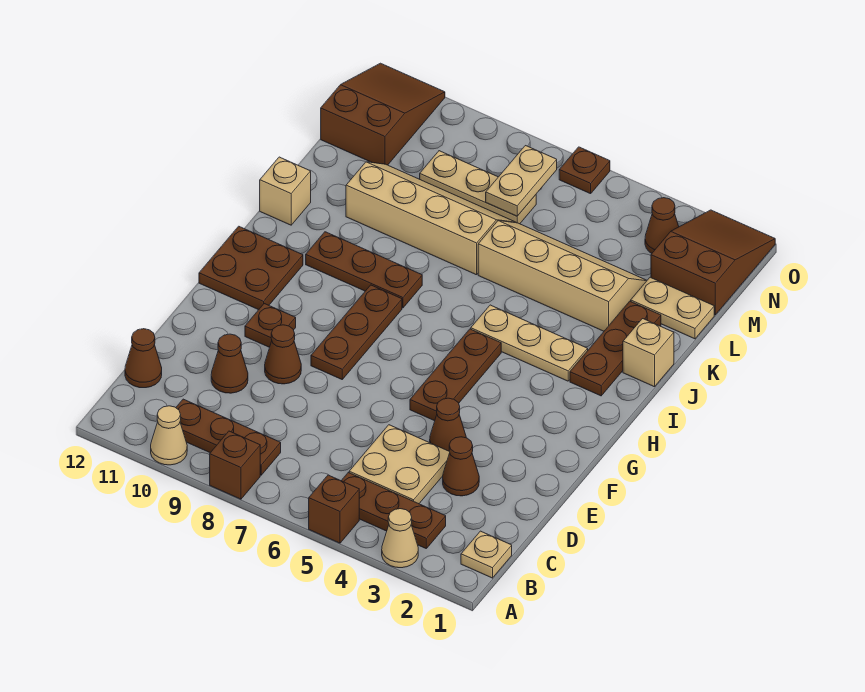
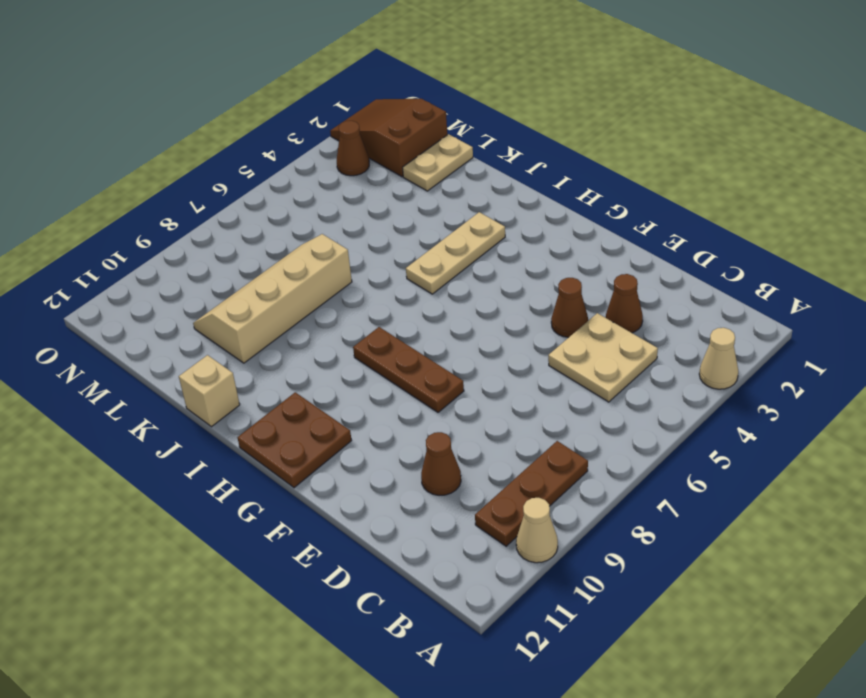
none -> brown brick A5 level 1
none -> brown brick A8 level 1
none -> tan plate B1 level 1
none -> brown plate B3:B5 level 1

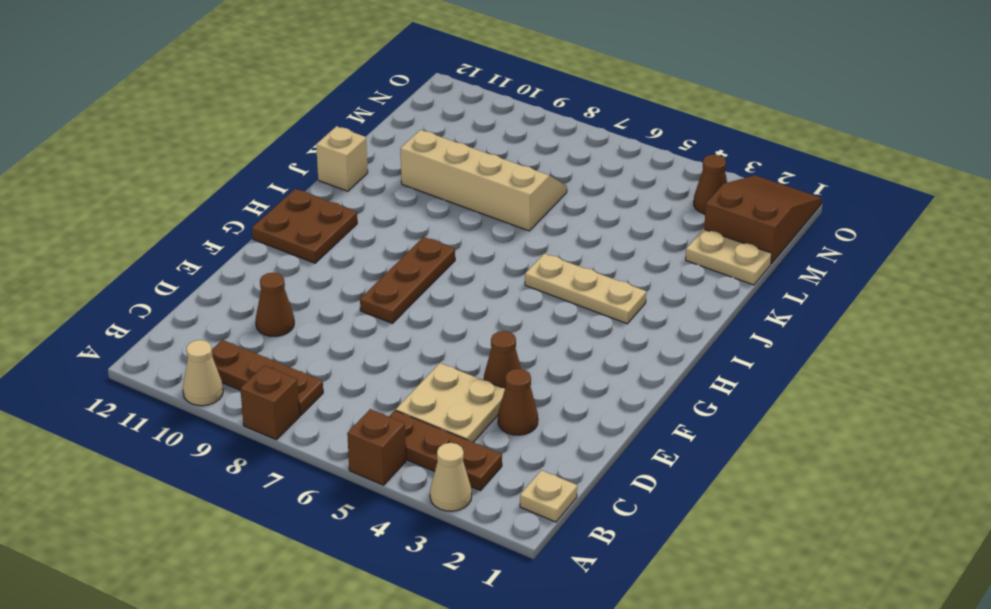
none -> brown cone C12 level 1
none -> brown cone E9 level 1
none -> brown plate F5:H5 level 1
none -> brown plate F10 level 1

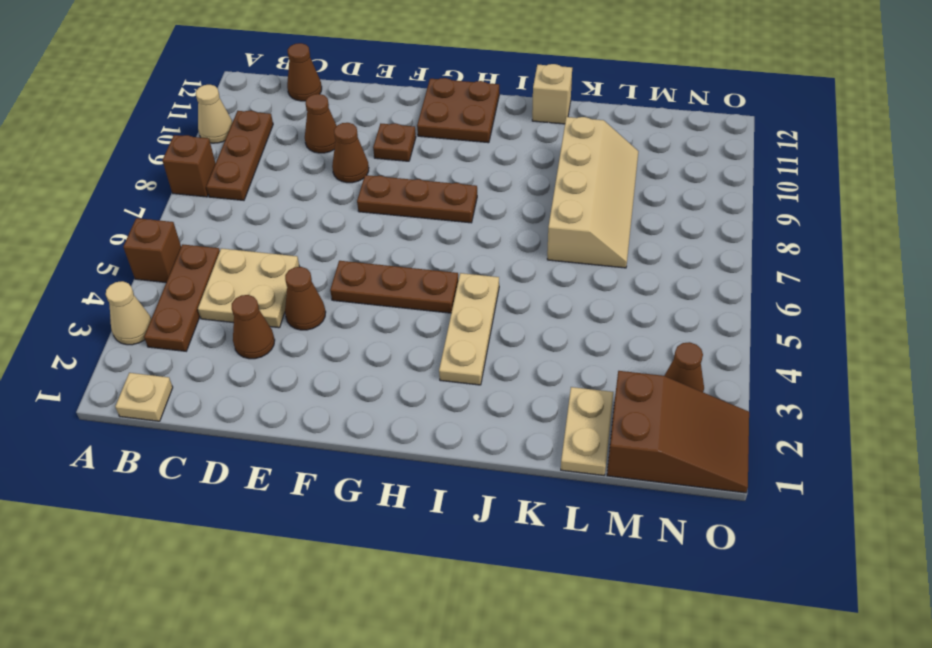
none -> brown plate I2:K2 level 1
none -> brown plate I8:I10 level 1
none -> tan brick J1 level 1
none -> tan slope K3:L6 level 1 top K

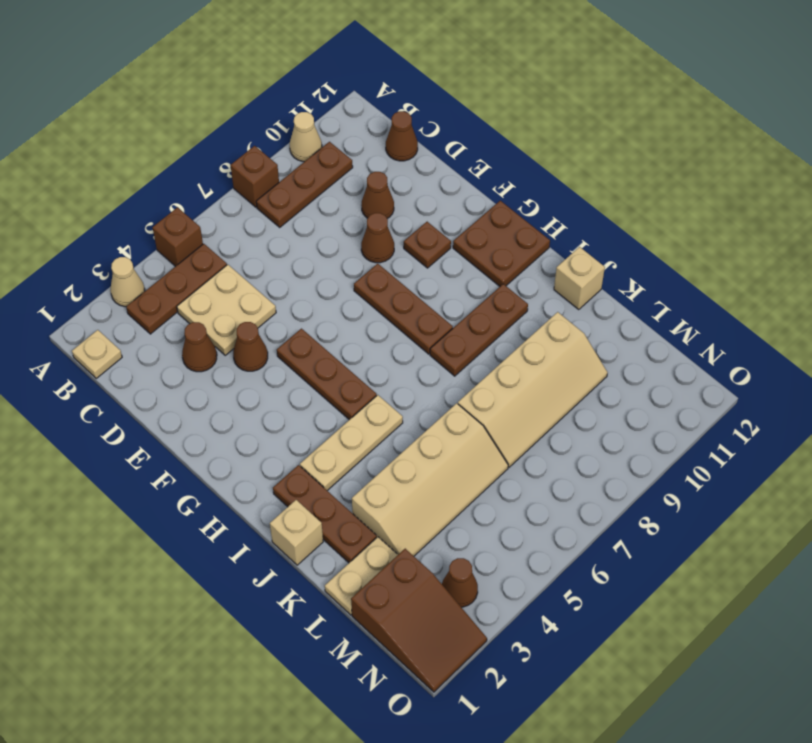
none -> tan plate M7:M9 level 1
none -> brown slope M11:O12 level 1 top M
none -> brown plate O6 level 1
none -> tan plate M7:N7 level 2

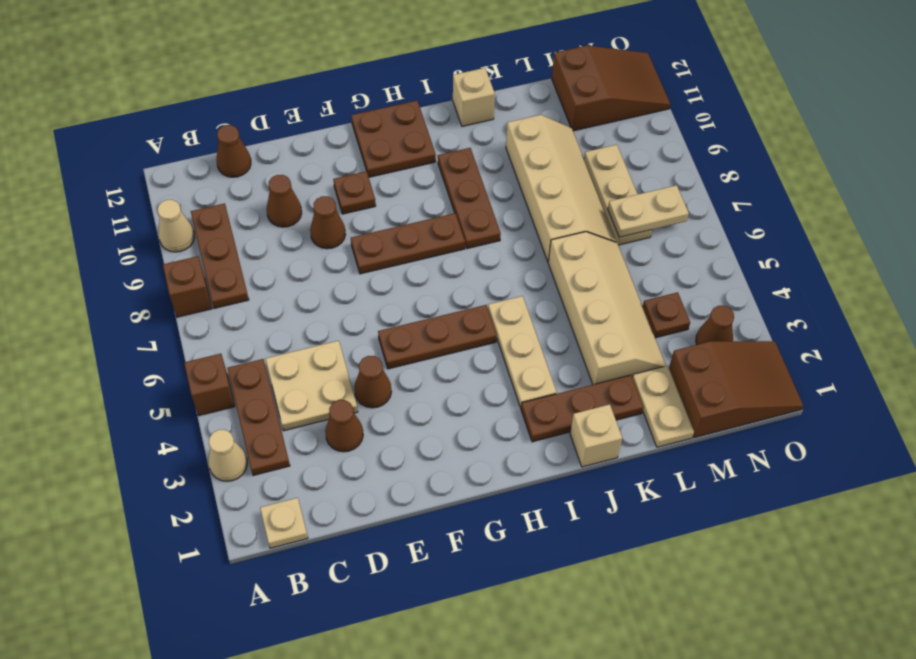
brown plate M4 level 1 -> brown plate O6 level 1

